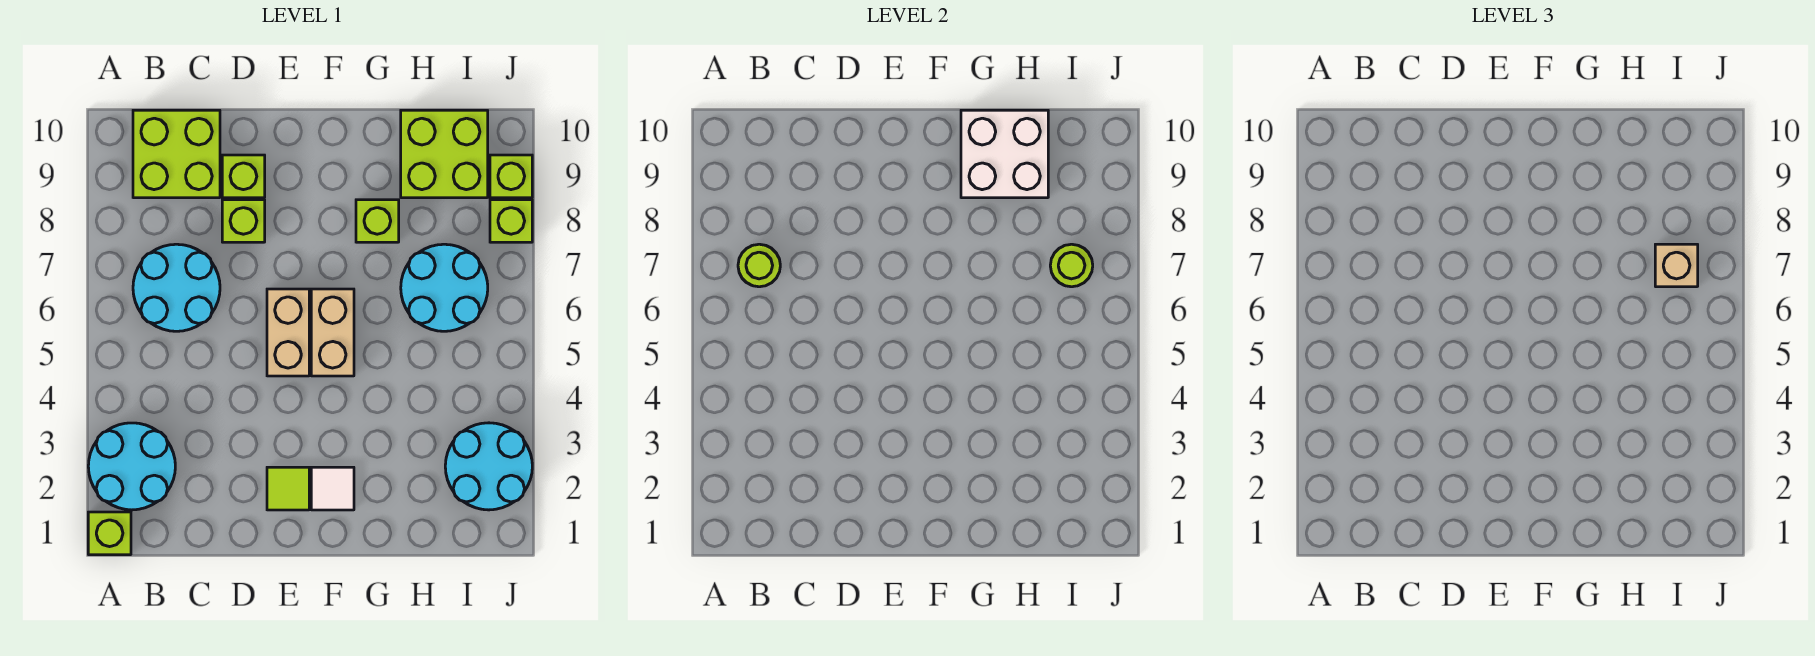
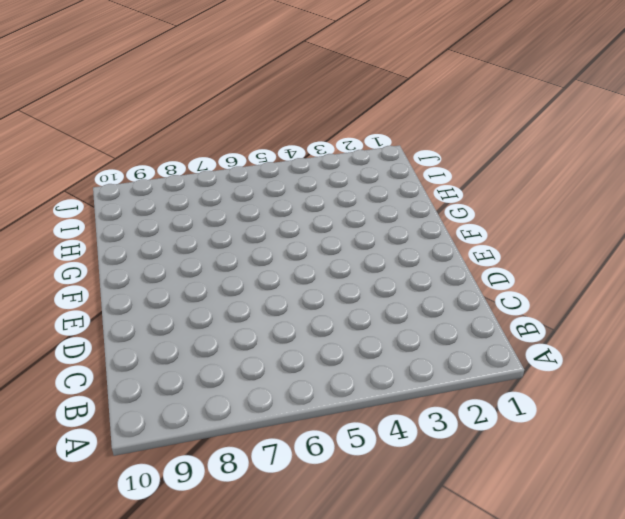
none -> lime brick A1 level 1
none -> cyan round brick A2:B3 level 1
none -> cyan round brick B6:C7 level 1

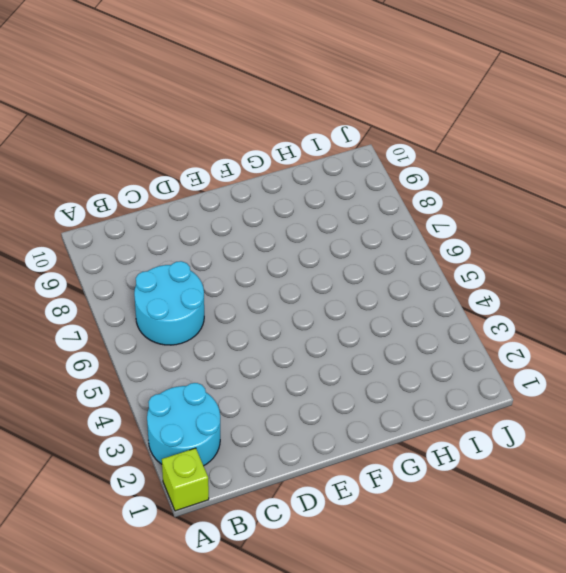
none -> lime brick B9:C10 level 1
none -> lime brick D8 level 1
none -> lime brick D9 level 1

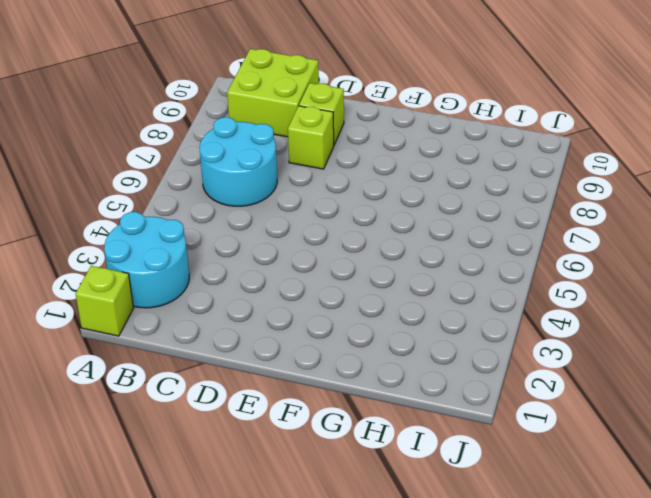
none -> lime tile E2 level 1
none -> tan brick E5:E6 level 1
none -> white tile F2 level 1

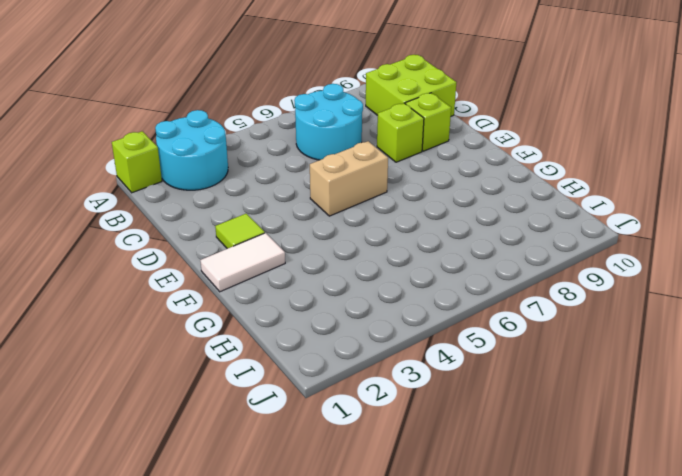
white tile F1:F2 level 1 -> white tile F2 level 1
none -> tan brick F5:F6 level 1
none -> lime brick G8 level 1
none -> cyan round brick H6:I7 level 1

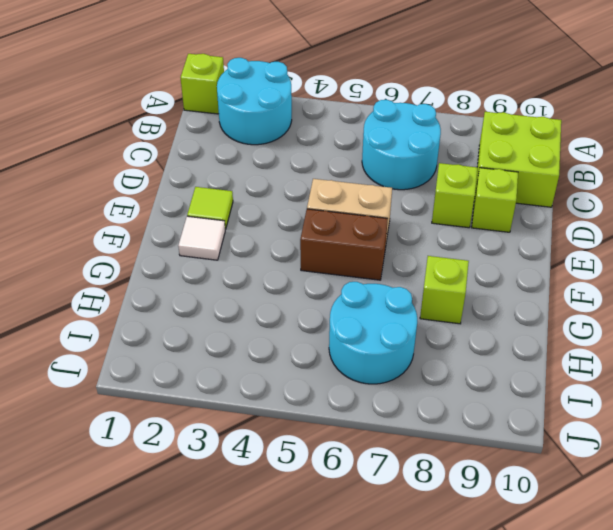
brown brick F5:F6 level 1 -> tan brick F5:F6 level 1
none -> lime brick H9:I10 level 1
none -> cyan round brick I2:J3 level 1
none -> lime brick J8 level 1

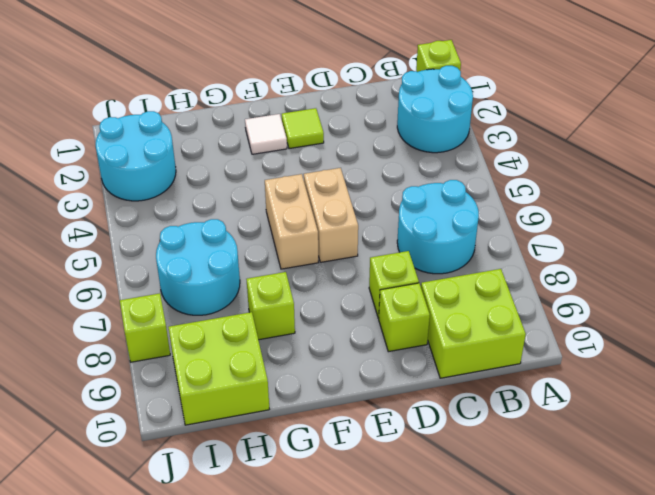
none -> lime brick J9 level 1
none -> lime round brick B7 level 2
none -> white brick G9:H10 level 2

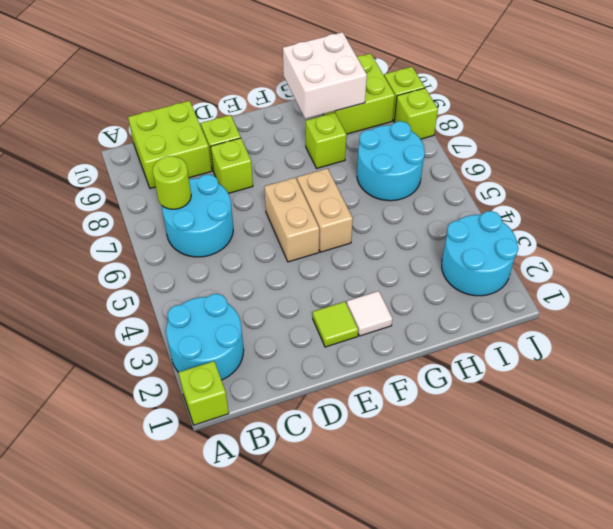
none -> lime round brick I7 level 2
none -> tan brick I7 level 3

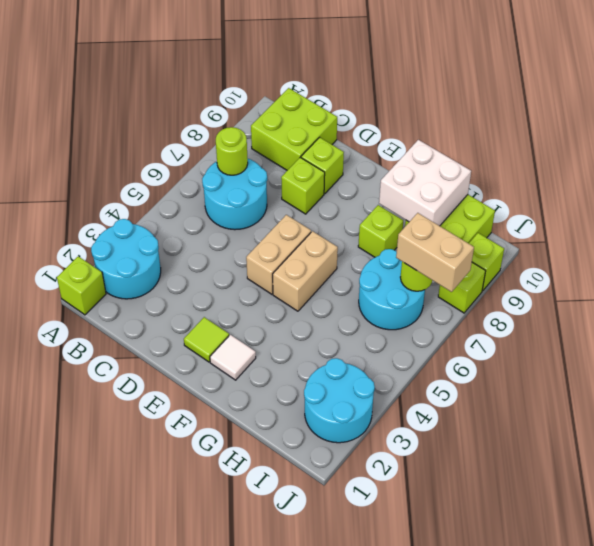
tan brick I7:J7 level 3 -> tan brick I7 level 3

